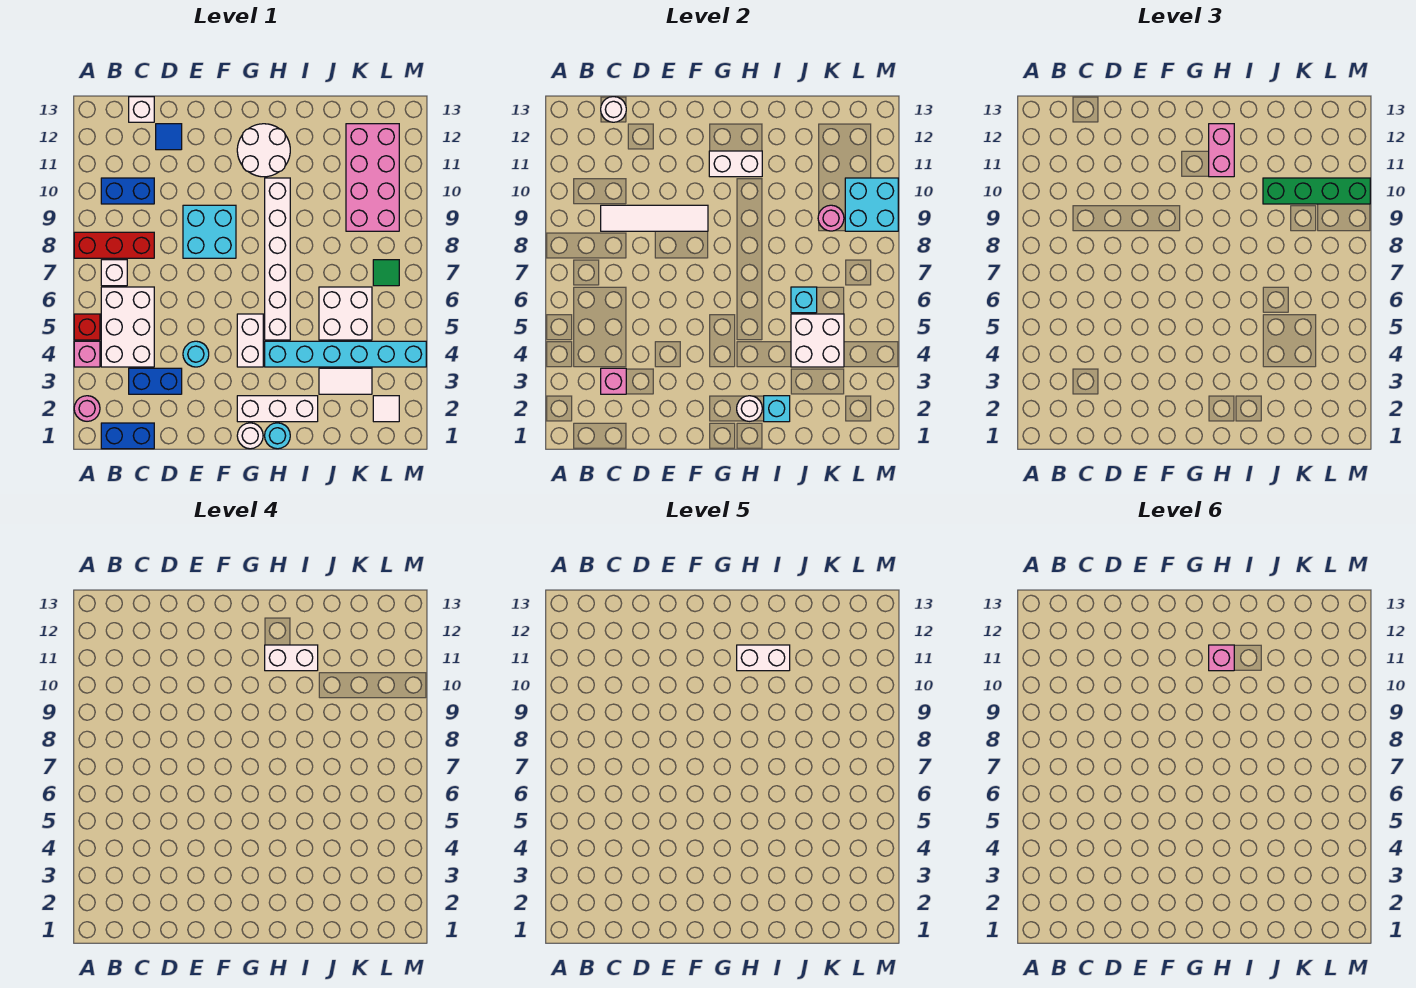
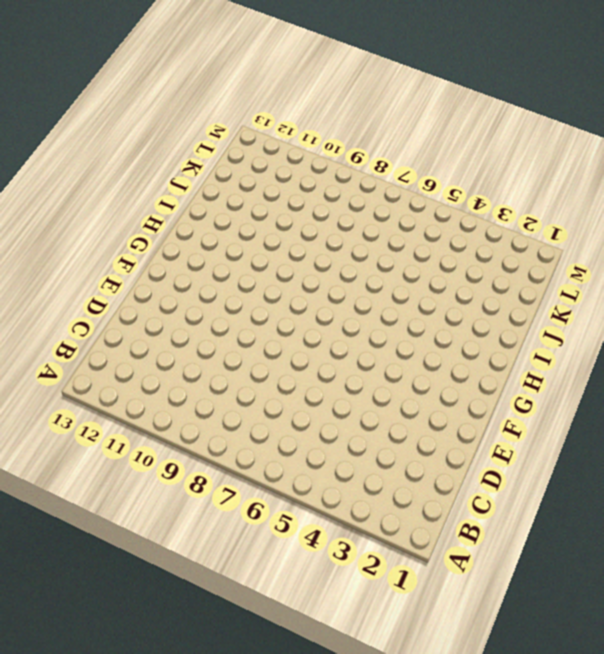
none -> pink round brick A2 level 1
none -> pink brick A4 level 1
none -> red brick A5 level 1
none -> red brick A8:C8 level 1

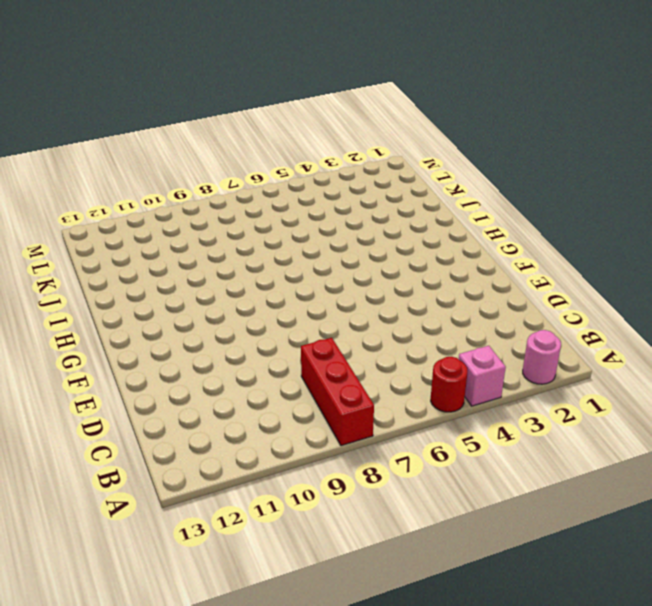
red round brick A5 level 1 -> red brick A5 level 1
none -> blue brick B1:C1 level 1
none -> white brick B4:C6 level 1
none -> white brick B7 level 1
none -> blue brick B10:C10 level 1

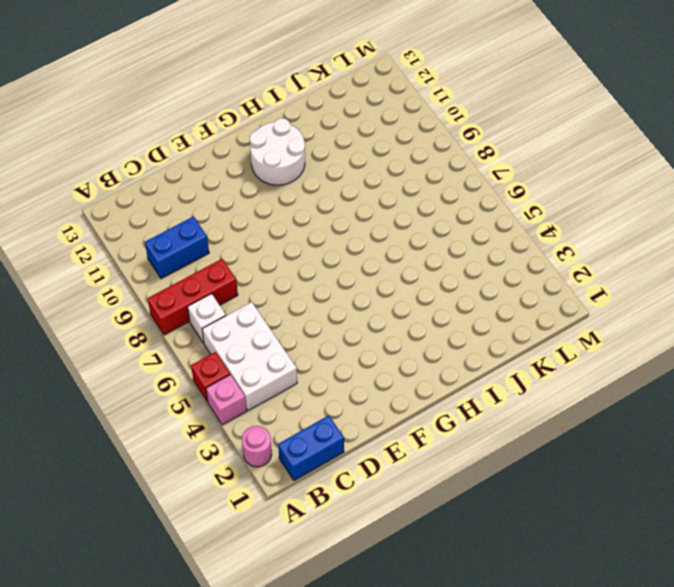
none -> blue brick C3:D3 level 1
none -> white brick C13 level 1
none -> blue tile D12 level 1
none -> cyan round brick E4 level 1

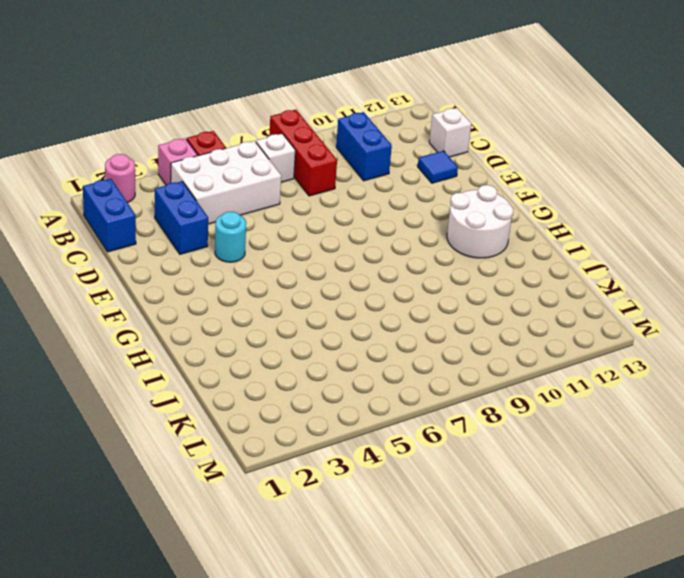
none -> cyan brick E8:F9 level 1
none -> white round brick G1 level 1
none -> white brick G2:I2 level 1
none -> white brick G4:G5 level 1

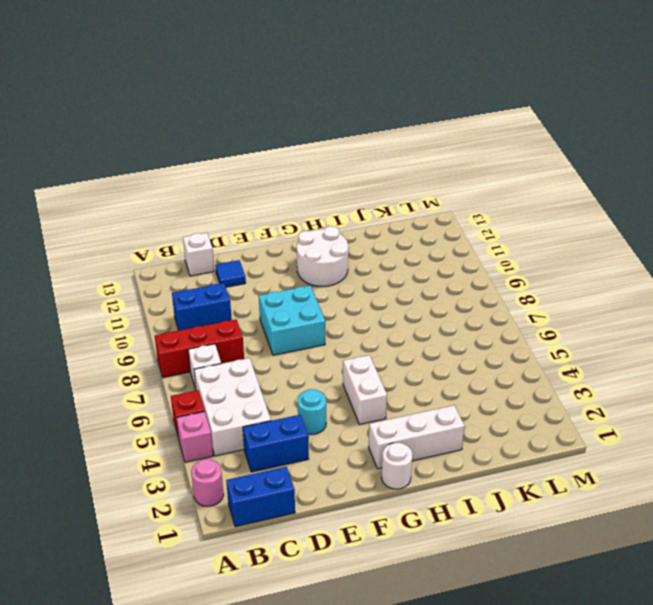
none -> cyan round brick H1 level 1
none -> cyan brick H4:M4 level 1
none -> white brick H5:H10 level 1
none -> white tile J3:K3 level 1

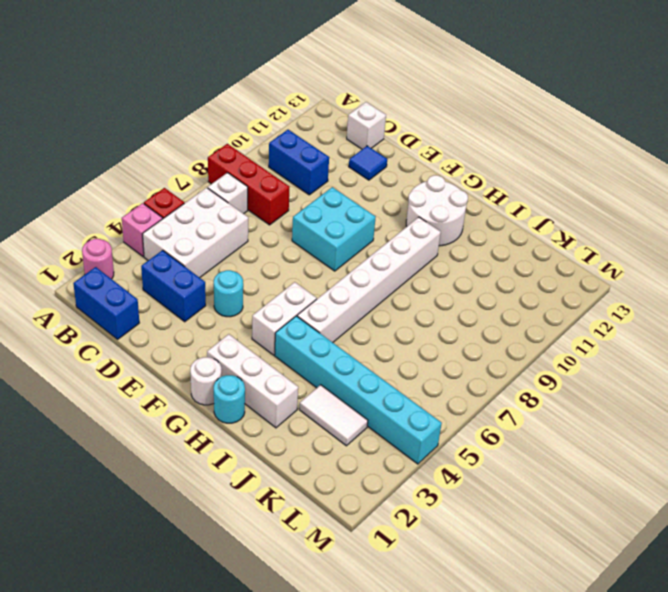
none -> white brick J5:K6 level 1
none -> pink brick K9:L12 level 1
none -> white tile L2 level 1
none -> green tile L7 level 1

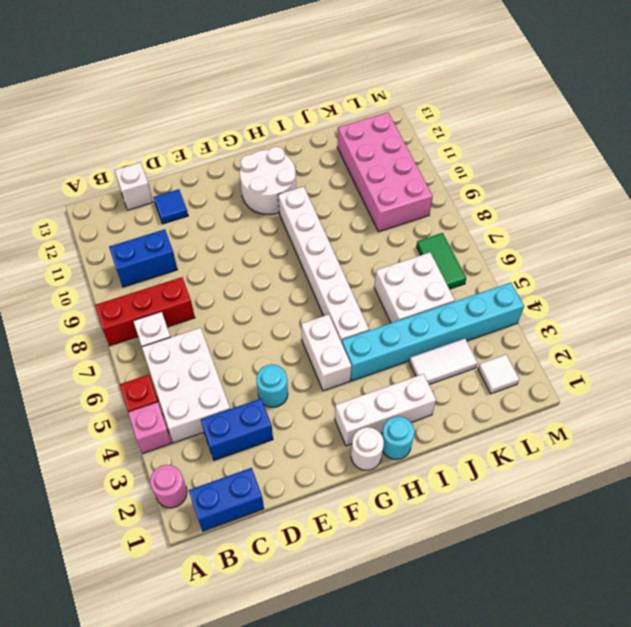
green tile L6:L7 level 1 -> green tile L7 level 1
none -> cyan brick E8:F9 level 1
none -> pink brick C3 level 2
none -> white tile C9:F9 level 2
none -> white round brick C13 level 2

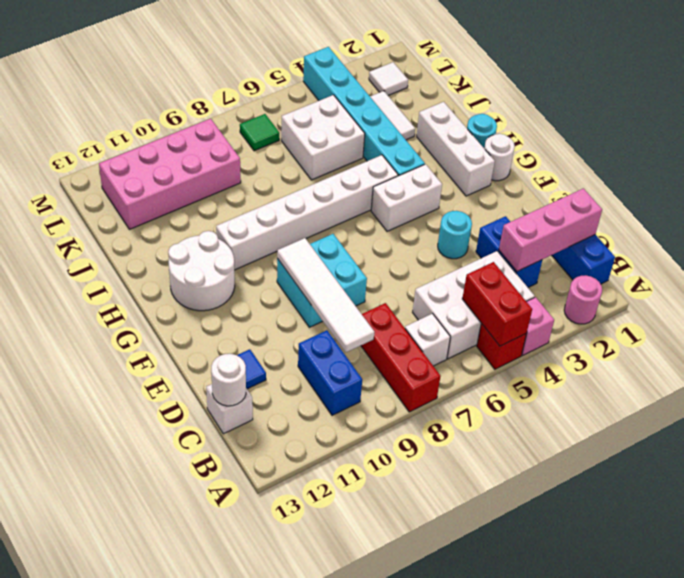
red brick A5:B5 level 2 -> none
pink brick C1:C3 level 2 -> pink brick C3 level 2
none -> white brick G11:H11 level 2
none -> white round brick H2 level 2
none -> cyan brick I2 level 2
none -> white brick J4:K5 level 2

